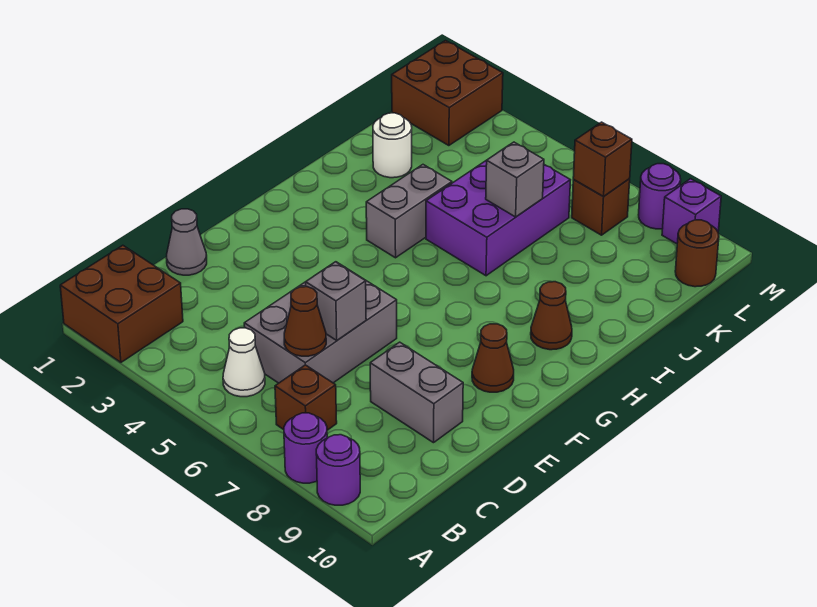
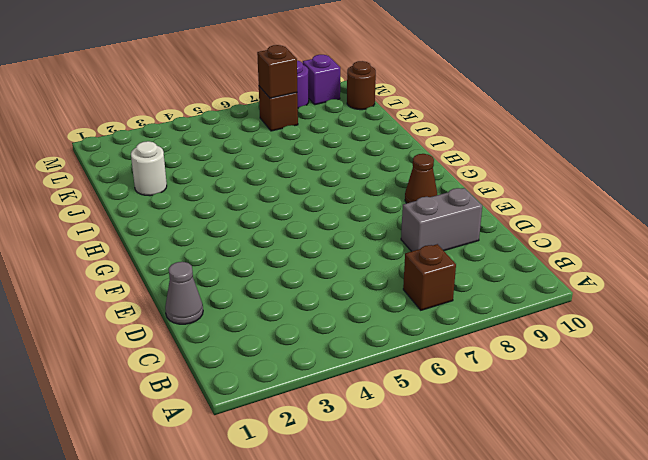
none -> brown brick A1:B2 level 1
none -> purple round brick A8 level 1
none -> purple round brick A9 level 1

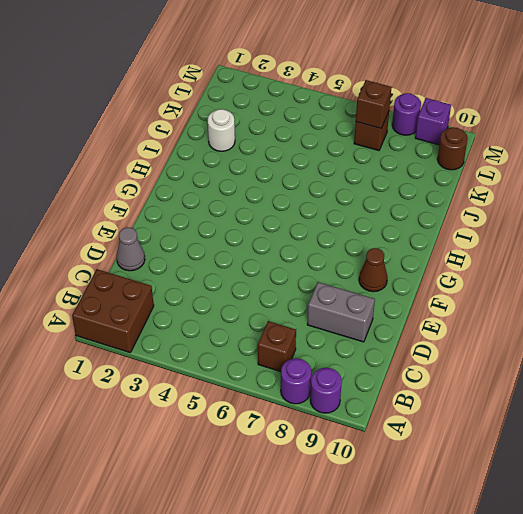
none -> white cone B5 level 1
none -> grey brick C5:E6 level 1
none -> grey brick H4:I4 level 1

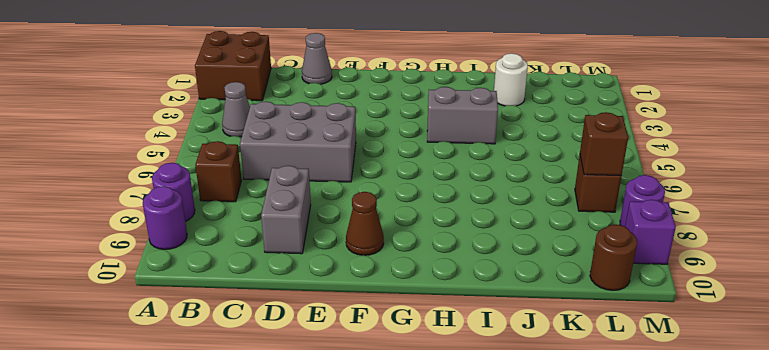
grey cone B4 level 1 -> none
none -> white cone B5 level 1
none -> brown cone H9 level 1
none -> purple brick I5:K6 level 1

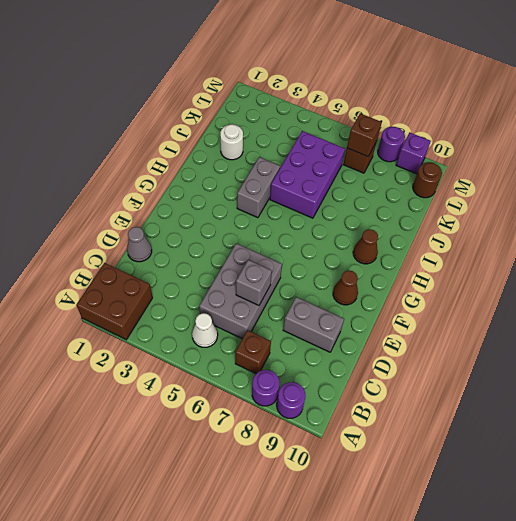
none -> brown brick L1:M2 level 1
none -> brown cone C6 level 2
none -> grey brick J6 level 2

